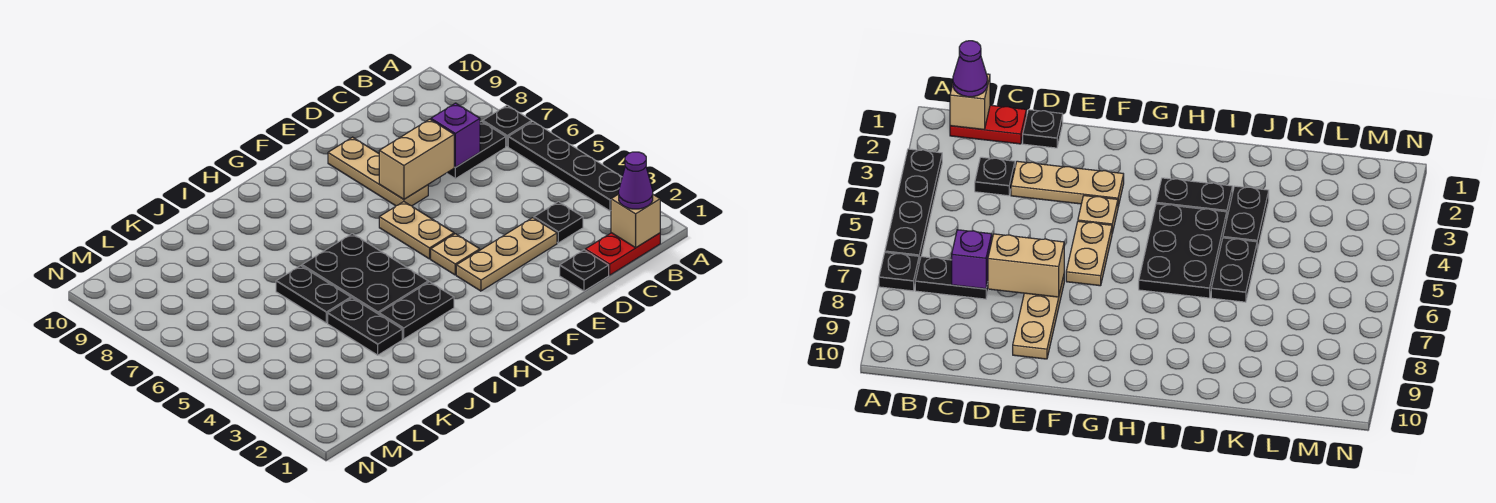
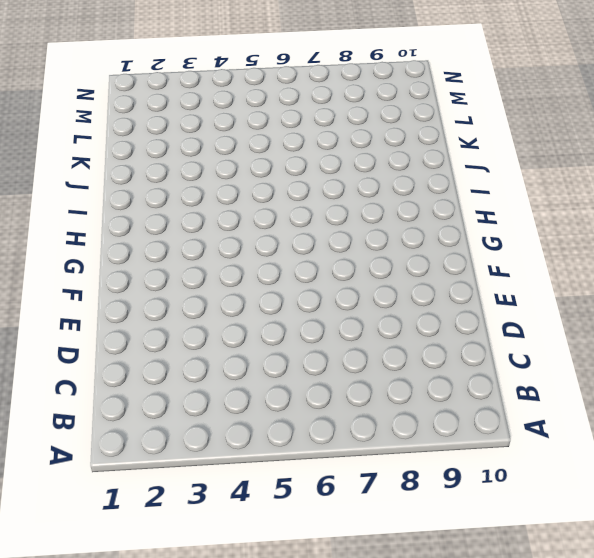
none -> black plate A3:A6 level 1
none -> black plate A7 level 1
none -> red plate B1:C1 level 1

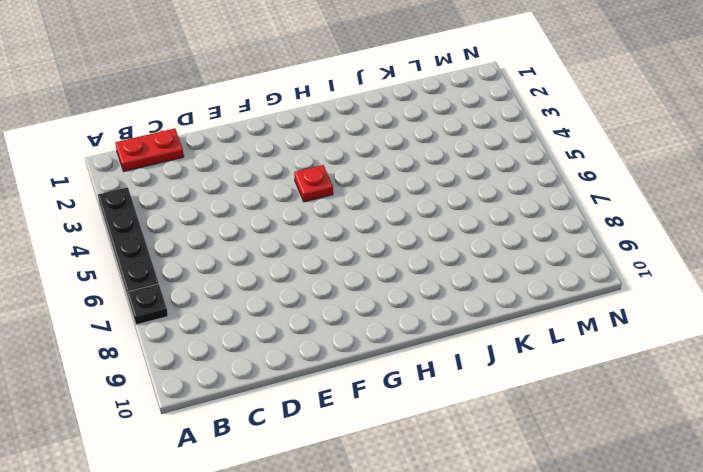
red plate G4 level 1 -> none
none -> black plate B7:C7 level 1
none -> black plate C3 level 1
none -> black plate D1 level 1

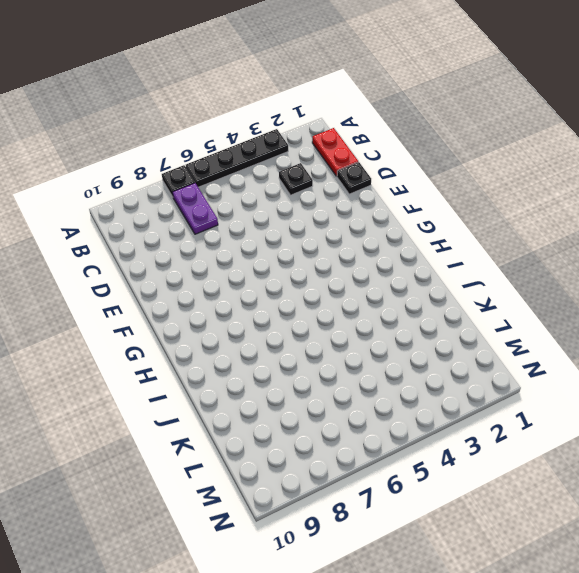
purple plate B7:C7 level 1 -> black plate B7:C7 level 1
none -> tan plate D3:F3 level 1
none -> tan plate E7:E9 level 1
none -> tan plate F4 level 1

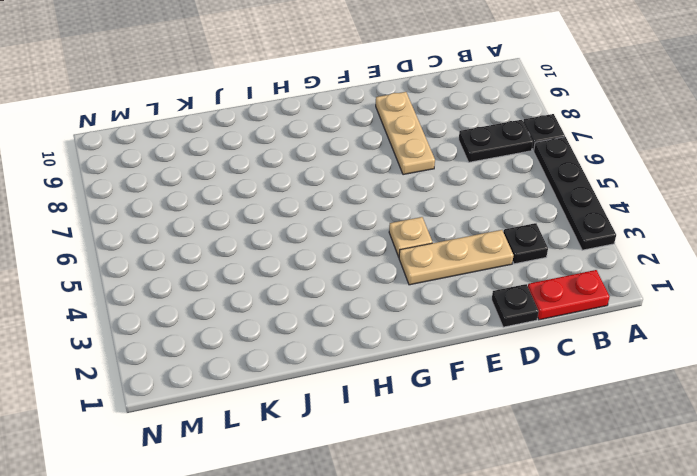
none -> tan plate F5:F6 level 1
none -> black plate H3:I3 level 1
none -> black plate H4:I6 level 1

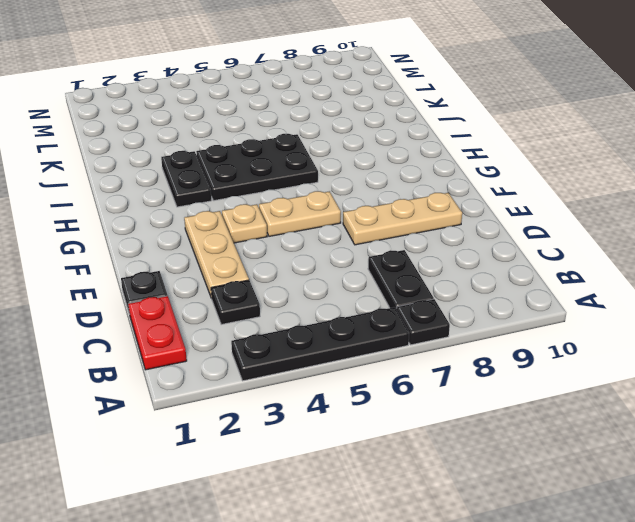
none -> black plate J3:J4 level 1
none -> black plate J5:J6 level 1
none -> tan brick B1 level 2

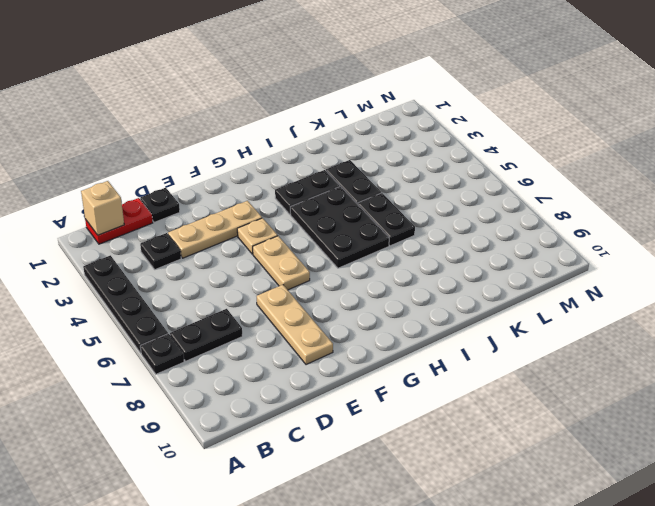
none -> purple brick C7 level 2
none -> tan brick D7:E7 level 2
none -> purple cone B1 level 3

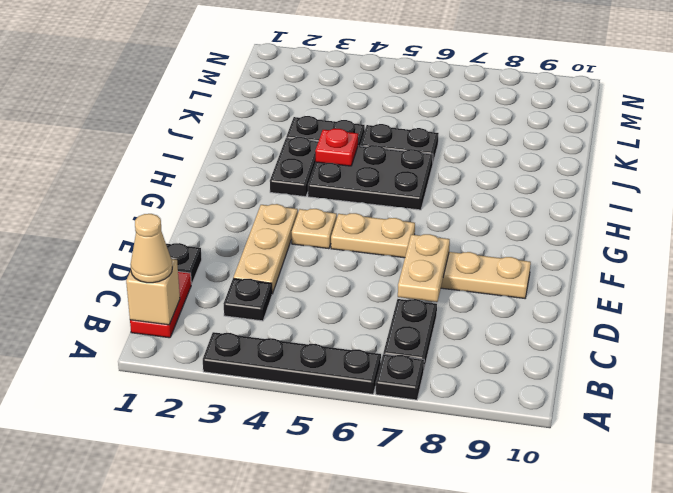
tan cone B1 level 3 -> purple cone B1 level 3
tan plate D7:E7 level 2 -> tan brick D7:E7 level 2
red plate I4 level 2 -> none
none -> purple brick C7 level 2

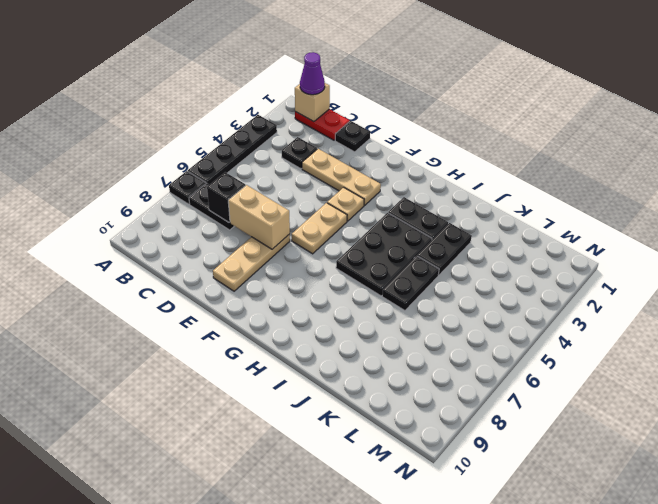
black brick C7 level 2 -> purple brick C7 level 2

